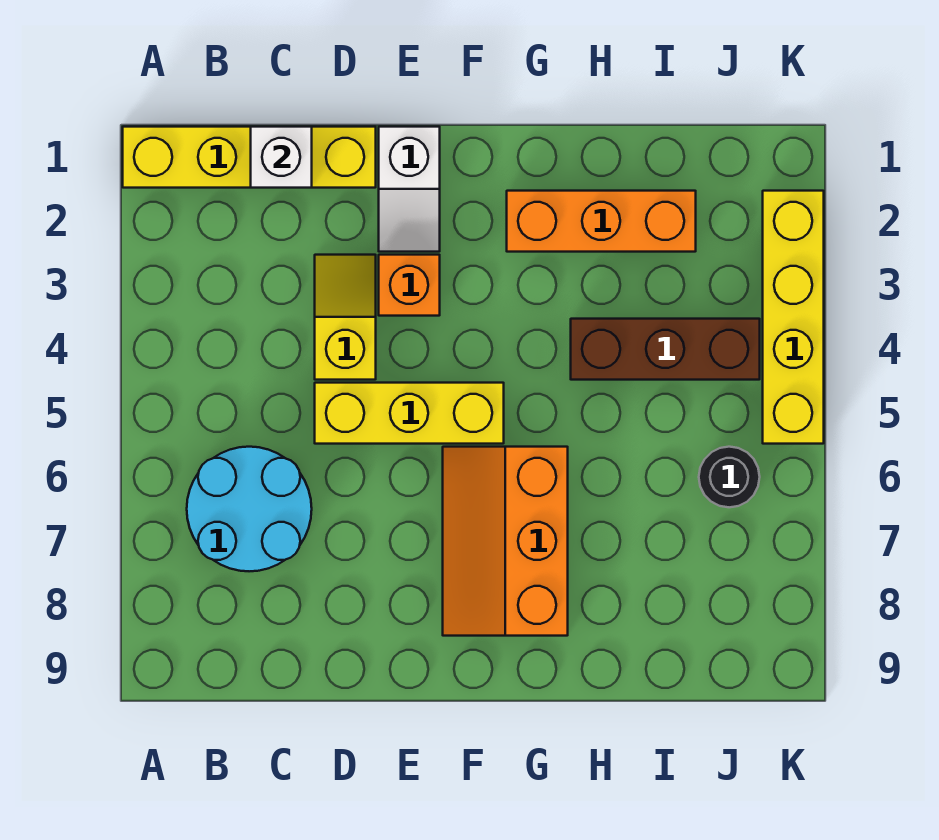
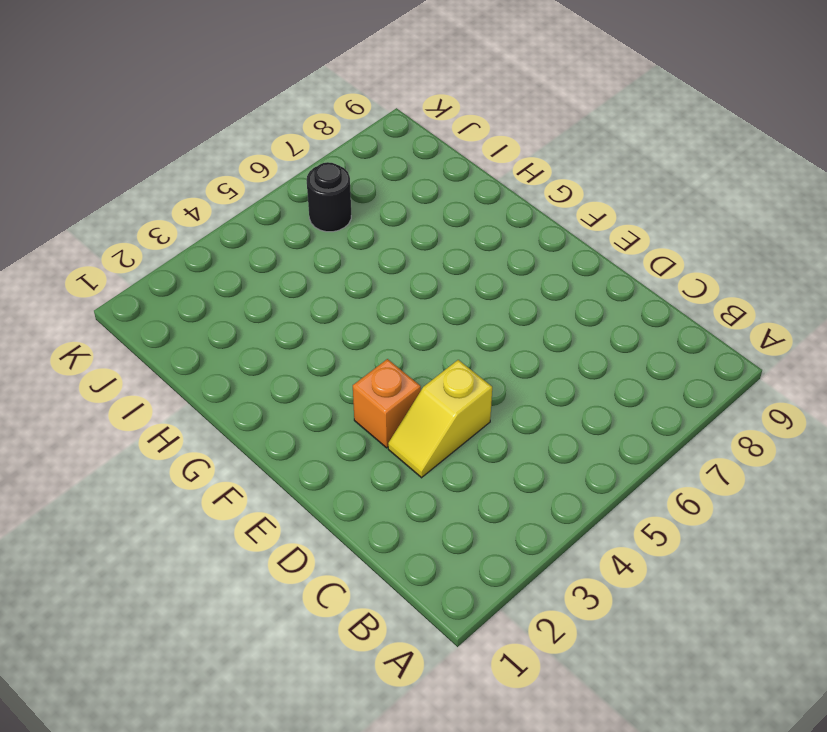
none -> yellow brick A1:D1 level 1
none -> cyan round brick B6:C7 level 1
none -> yellow brick D5:F5 level 1

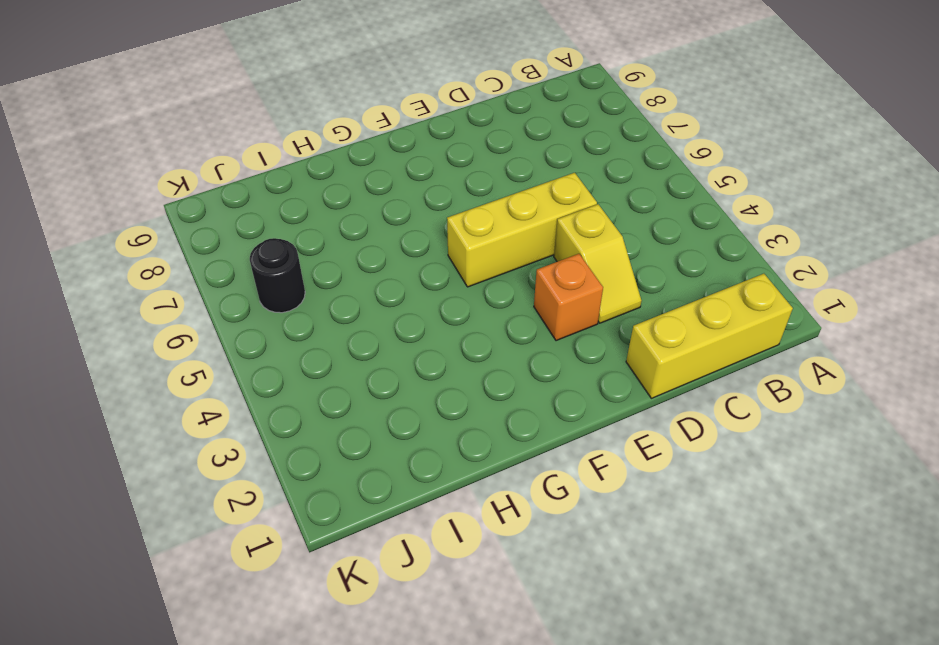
yellow brick B1:D1 level 1 -> yellow brick A1:D1 level 1
none -> cyan round brick B6:C7 level 1
none -> white slope E1:E2 level 1 top 1
none -> orange slope F6:G8 level 1 top G

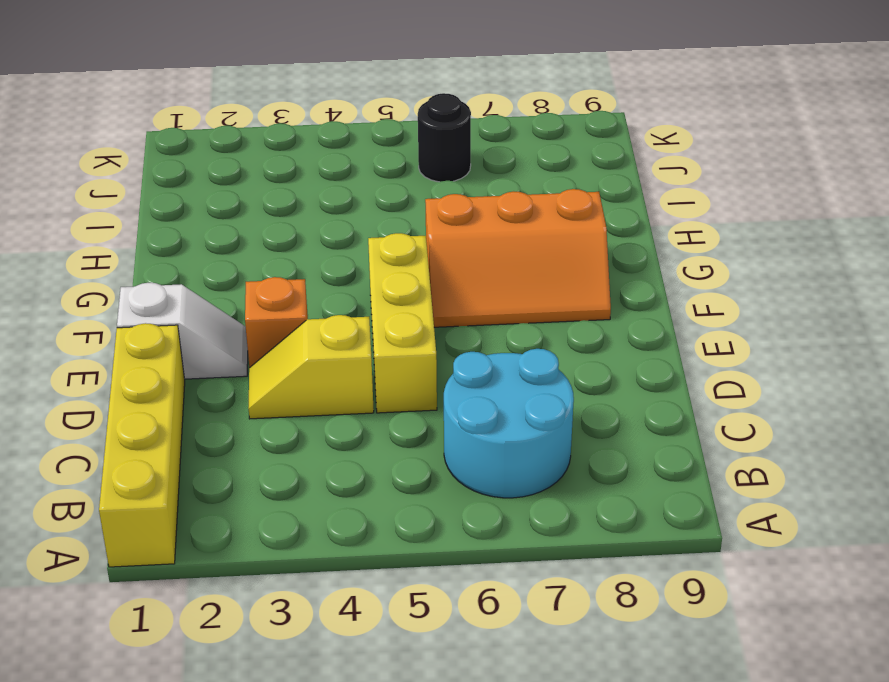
none -> orange brick G2:I2 level 1
none -> brown brick H4:J4 level 1
none -> yellow brick K2:K5 level 1

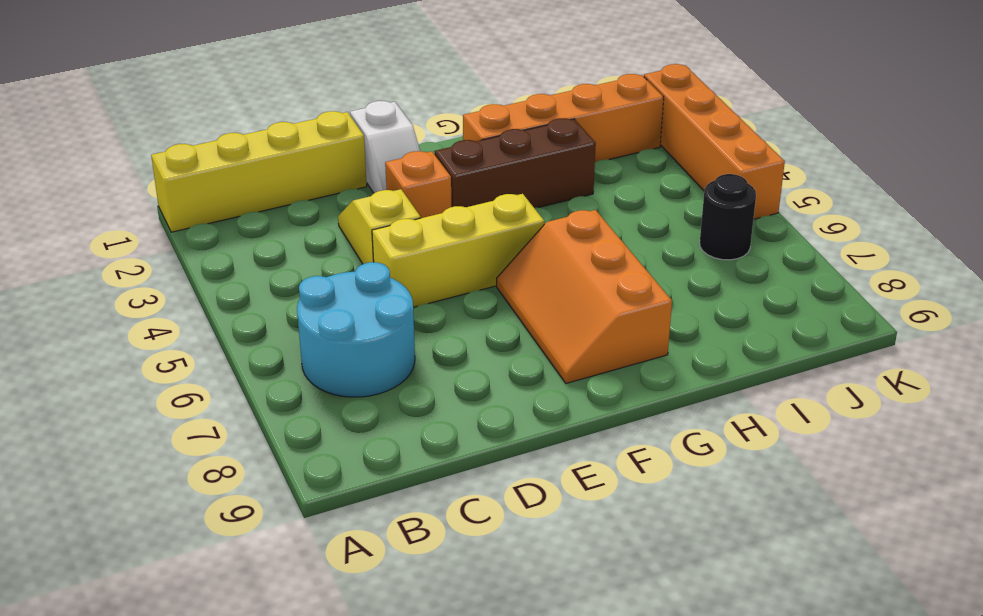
brown brick F3:H3 level 1 -> brown brick H4:J4 level 1
orange brick G2:J2 level 1 -> orange brick G2:I2 level 1
orange brick K2:K5 level 1 -> yellow brick K2:K5 level 1
none -> white brick C1 level 2

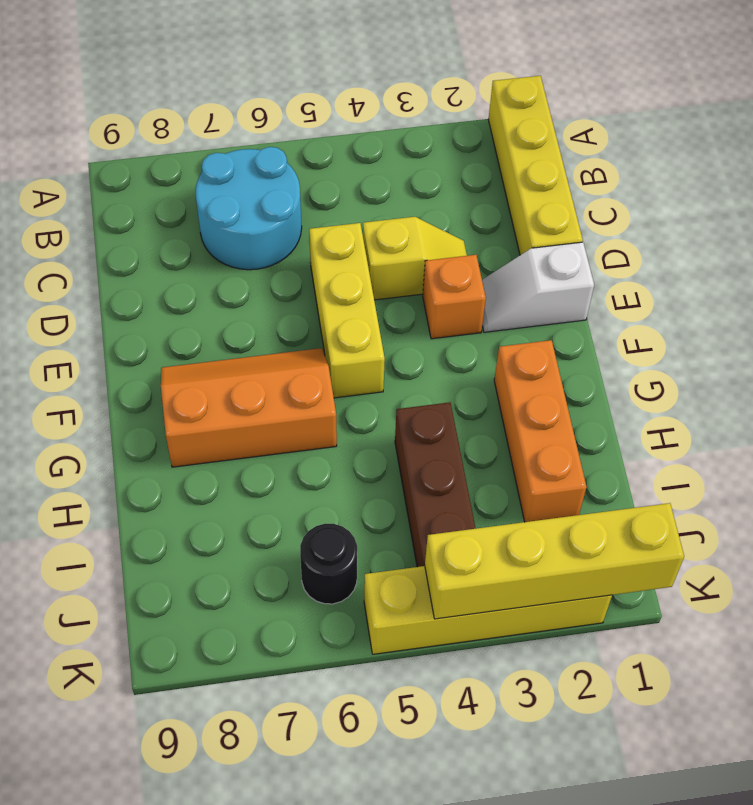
yellow brick K1:K4 level 2 -> none
none -> white brick C1 level 2

